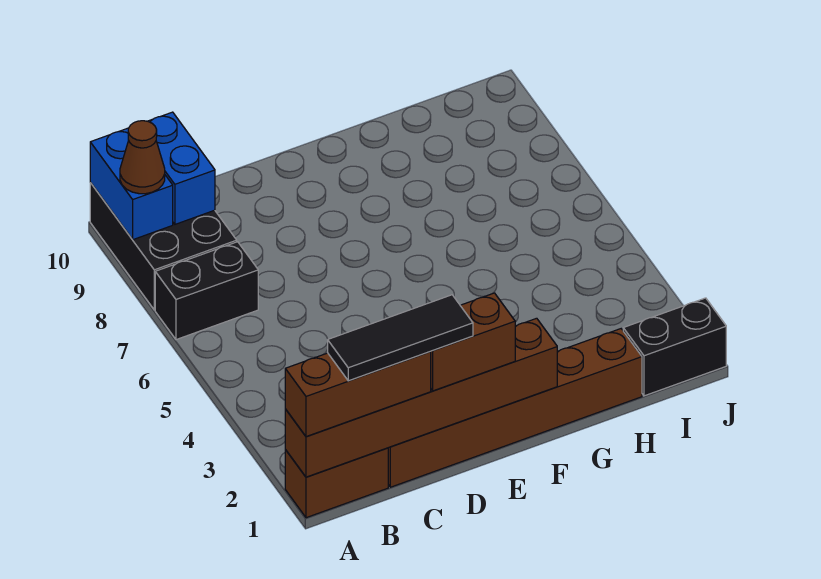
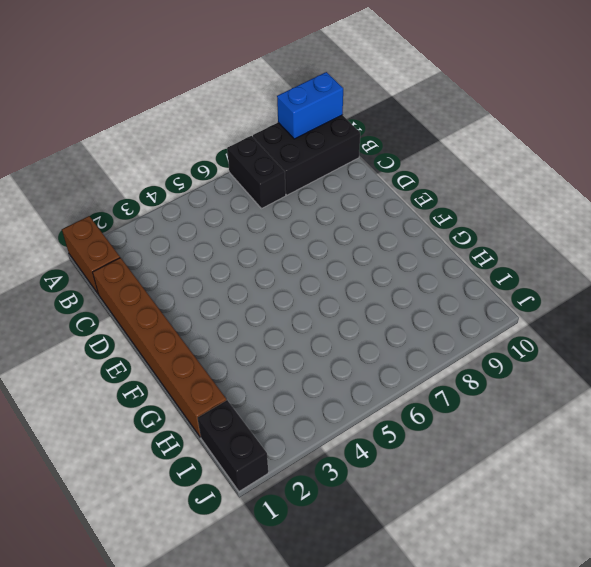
none -> brown brick A1:F1 level 2
none -> blue brick B9:B10 level 2
none -> brown brick A1:C1 level 3

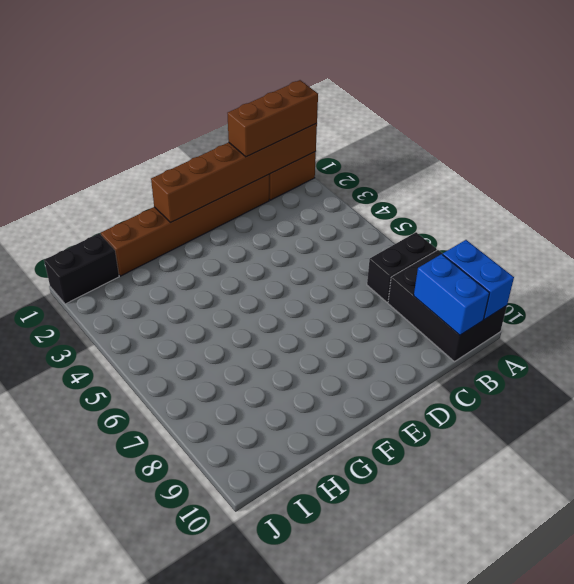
none -> brown cone A9 level 3
none -> brown brick D1:E1 level 3
none -> black tile B1:D1 level 4

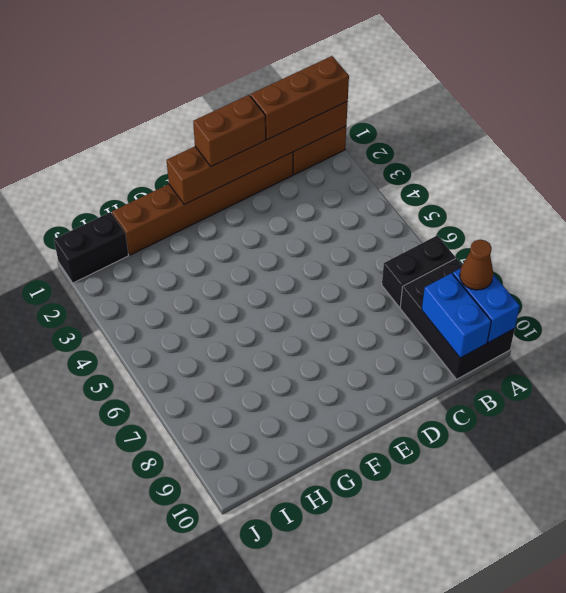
none -> black tile B1:D1 level 4

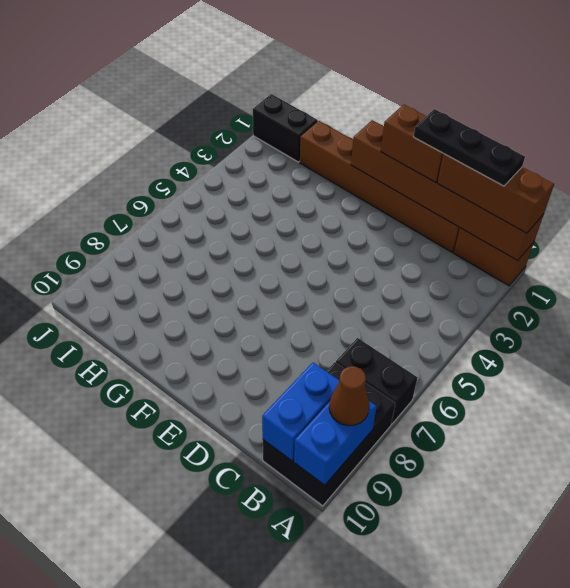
black plate B1:D1 level 4 -> black tile B1:D1 level 4

